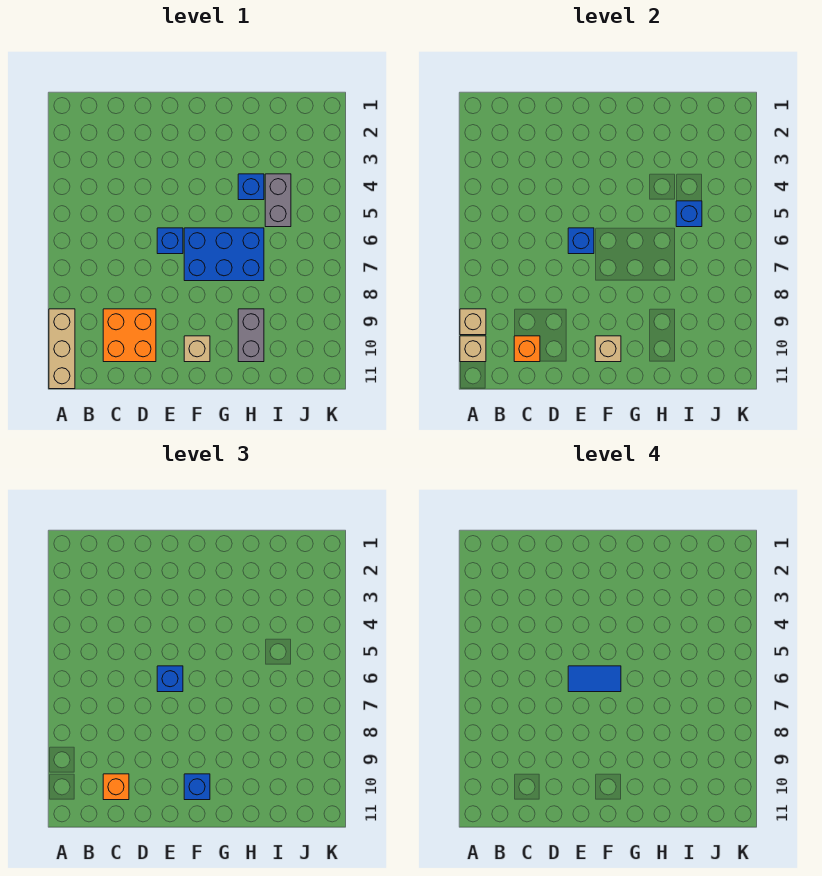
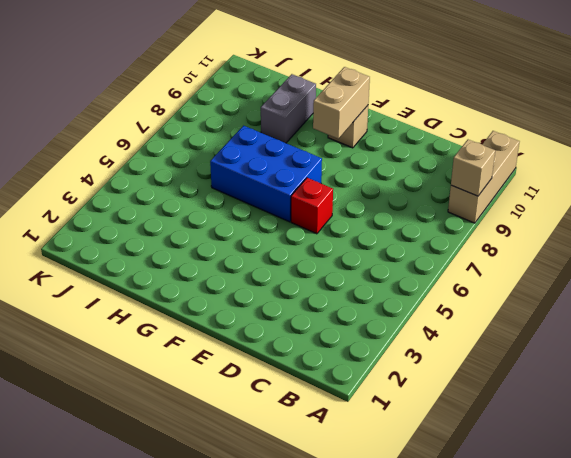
red brick E6 level 1 -> blue brick E6 level 1
tan brick F9:F10 level 2 -> tan brick F10 level 2
none -> orange brick C9:D10 level 1
none -> blue brick H4 level 1
none -> grey brick I4:I5 level 1

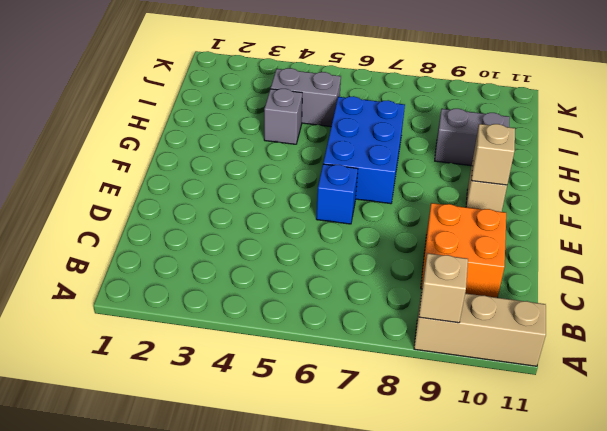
grey brick H4 level 1 -> blue brick H4 level 1
none -> tan brick A10 level 2
none -> orange brick C10 level 2
none -> blue brick E6 level 2

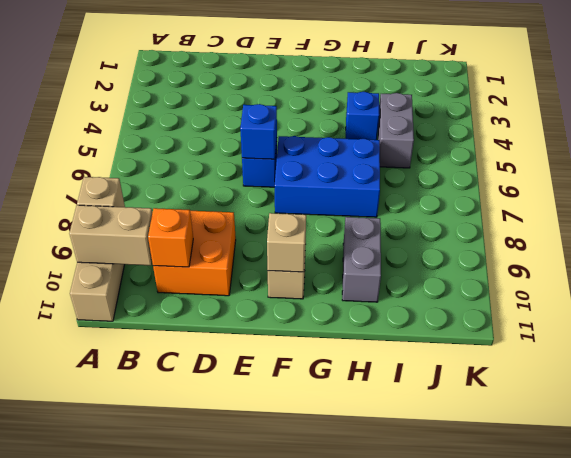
tan brick A10:B10 level 2 -> tan brick A10 level 2
none -> blue brick I5 level 2
none -> orange brick C10 level 3
none -> blue brick E6 level 3

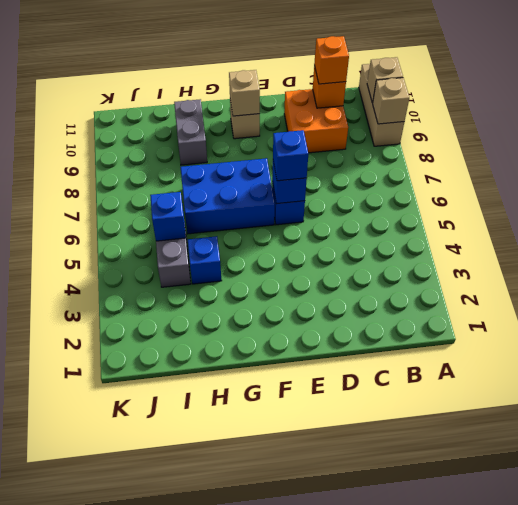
none -> blue brick F10 level 3
none -> blue tile E6:F6 level 4

